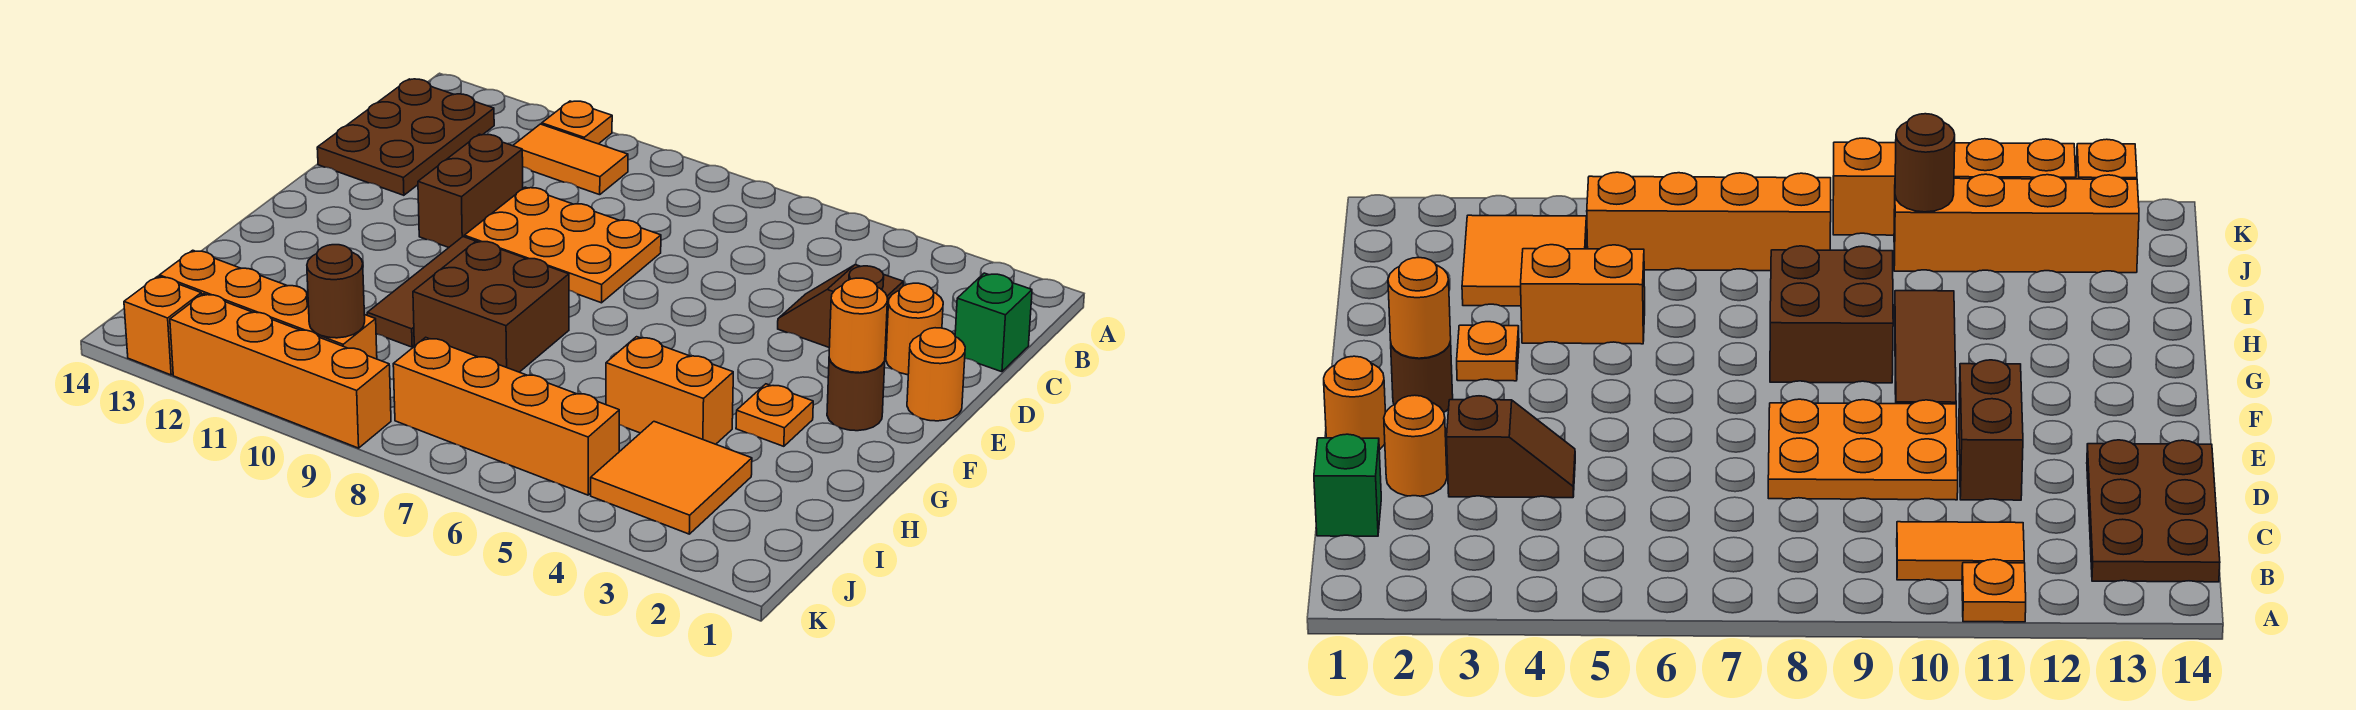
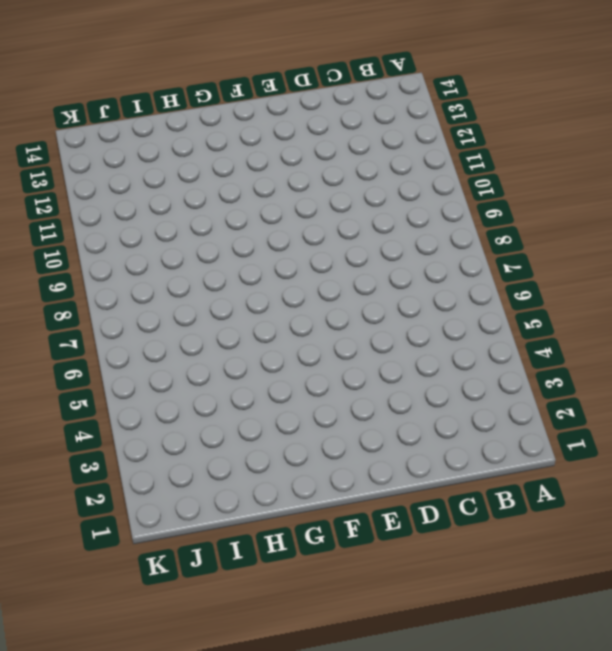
none -> orange plate A11 level 1
none -> orange tile B10:B11 level 1
none -> brown plate B13:D14 level 1

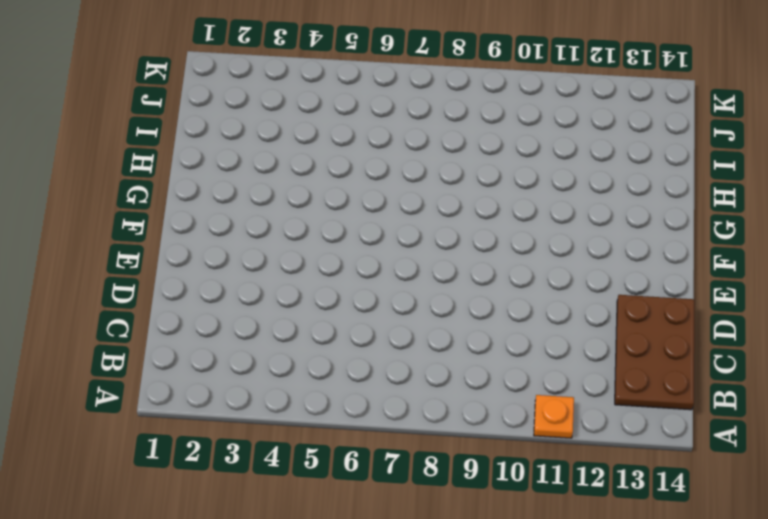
none -> orange tile B10:B11 level 1
none -> green brick C1 level 1
none -> orange round brick D2 level 1

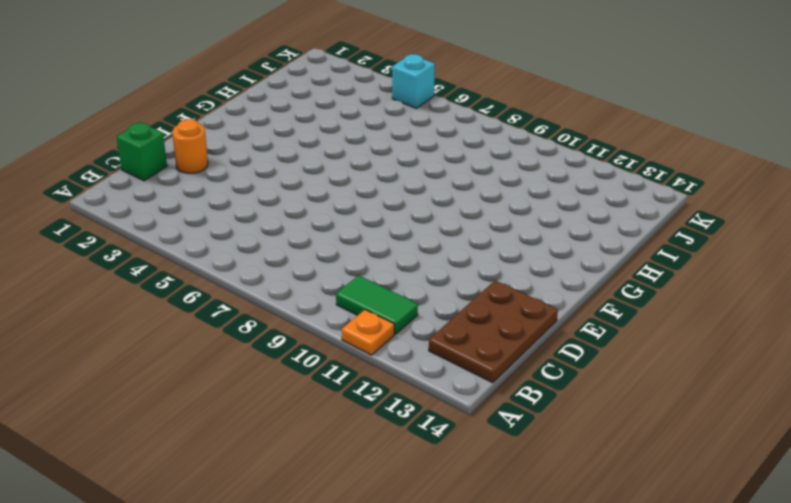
green tile B10:B11 level 1 -> orange tile B10:B11 level 1
cyan brick K5 level 1 -> none
none -> brown slope D3:D4 level 1 top 3
none -> orange plate D8:E10 level 1
none -> brown brick D11:E11 level 1

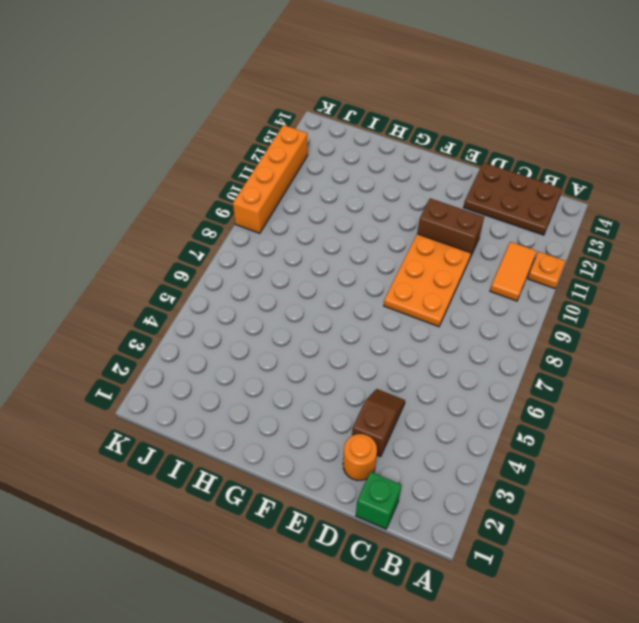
none -> orange round brick E1 level 1
none -> brown round brick F2 level 1
none -> brown tile F10:H10 level 1

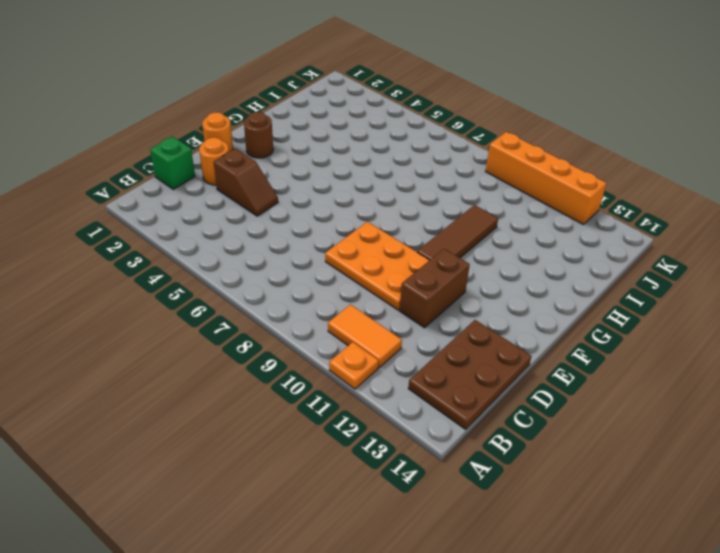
none -> orange plate G3 level 1
none -> brown brick G8:H9 level 1
none -> orange brick H4:H5 level 1

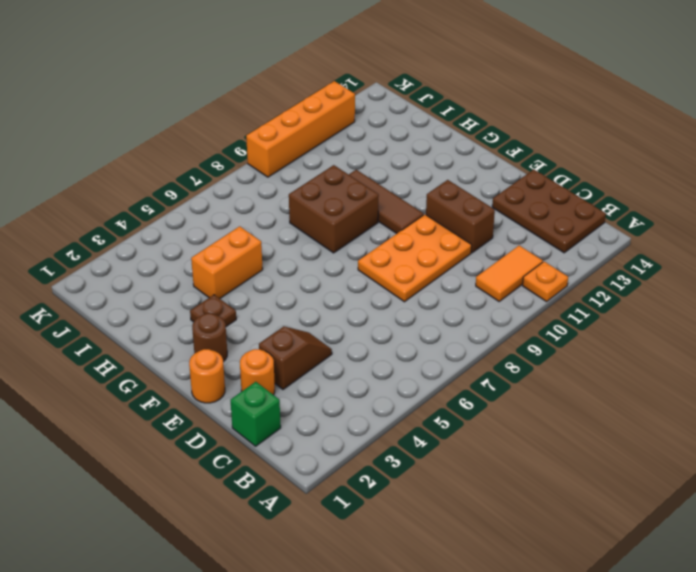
brown plate G3 level 1 -> orange plate G3 level 1
none -> orange tile I3:J4 level 1
none -> orange brick J5:J8 level 1
none -> orange brick J10:J13 level 1

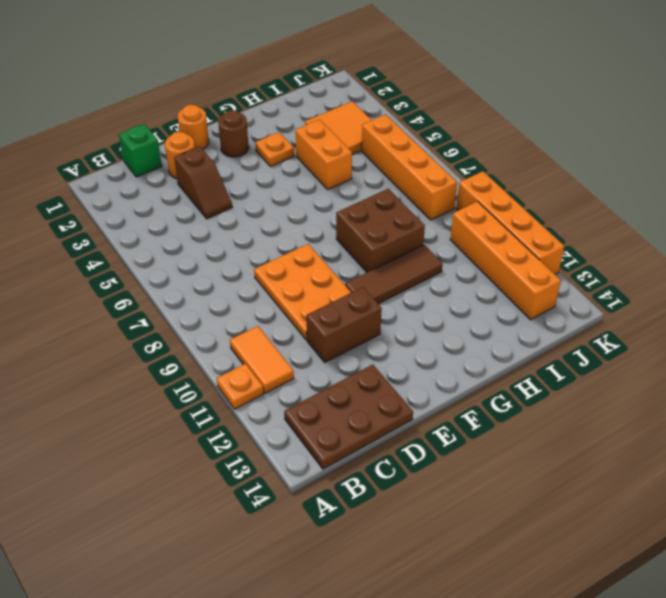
none -> orange brick K13 level 1
none -> orange round brick F2 level 2
none -> brown round brick J10 level 2

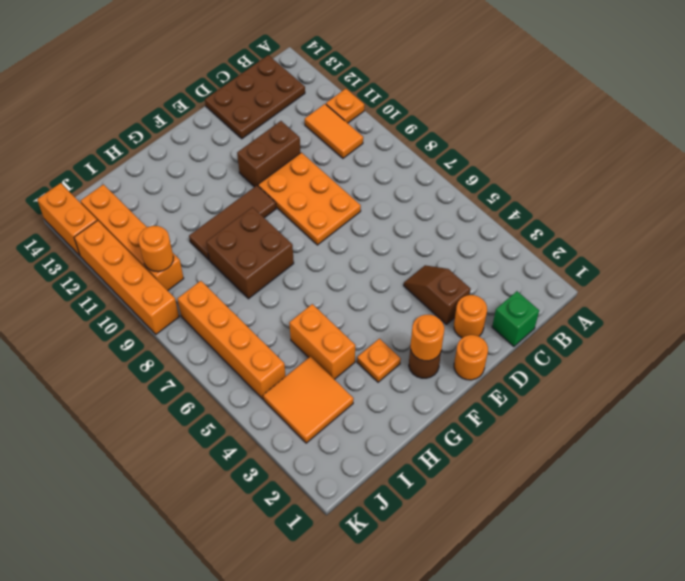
orange round brick J10 level 2 -> brown round brick J10 level 2
orange brick K13:K14 level 1 -> orange brick K13 level 1

